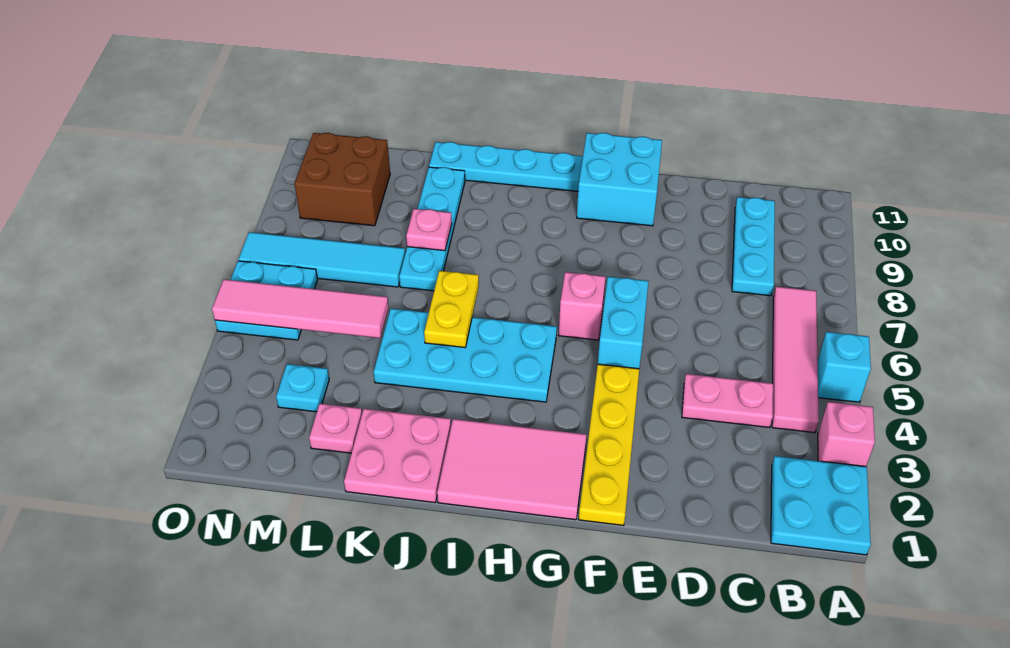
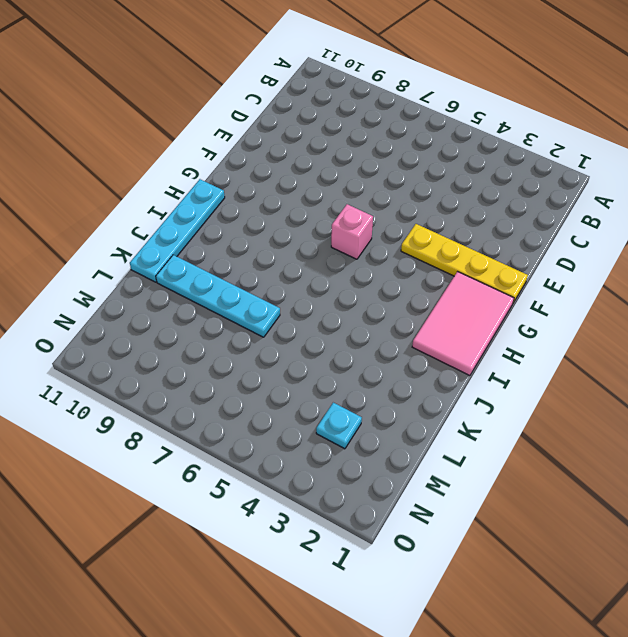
none -> cyan plate A1:B2 level 1
none -> pink brick A3 level 1
none -> cyan brick A5 level 1

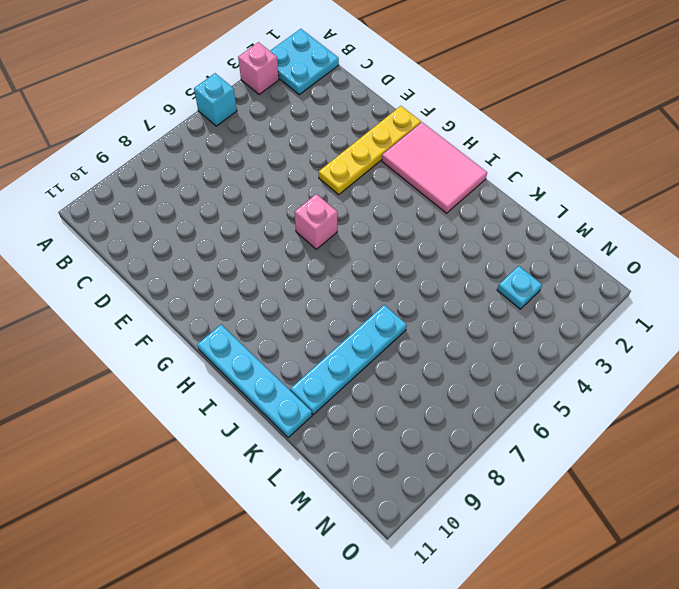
none -> pink tile B4:B7 level 1
none -> pink plate C4:D4 level 1
none -> cyan plate C8:C10 level 1

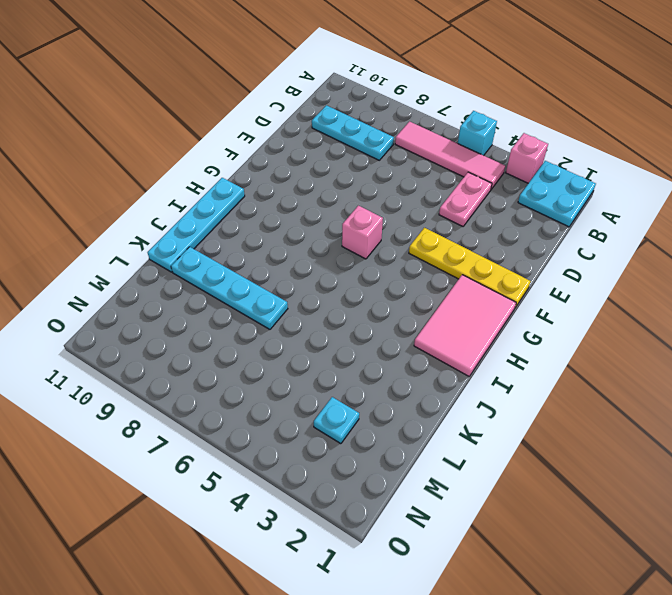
none -> cyan brick F5:F6 level 1
none -> cyan brick F10:G11 level 1
none -> cyan plate H4:K5 level 1

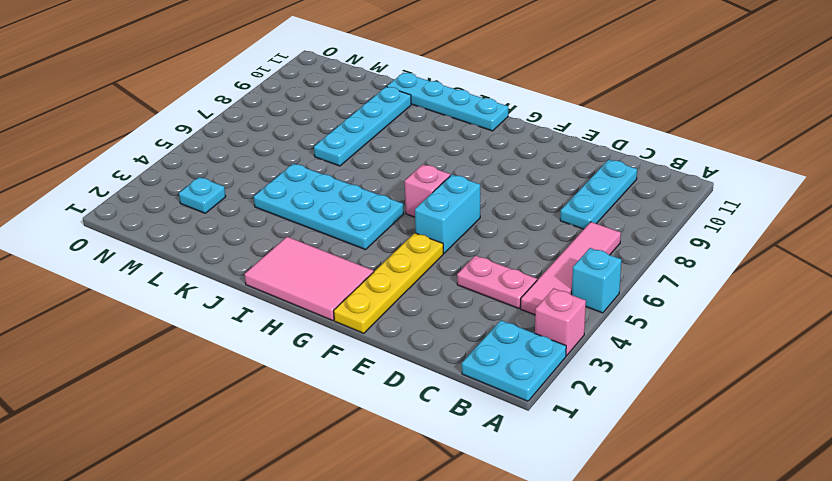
none -> cyan brick F10:G11 level 1
none -> pink plate J1:K2 level 1
none -> pink plate L2 level 1

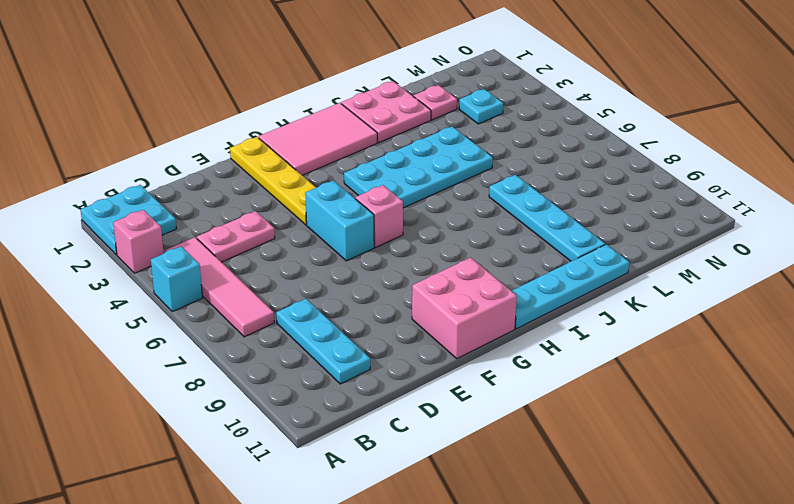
pink brick F10:G11 level 1 -> cyan brick F10:G11 level 1
none -> cyan tile L7:O7 level 1
none -> brown brick M9:N10 level 1
none -> cyan plate N5:O6 level 1

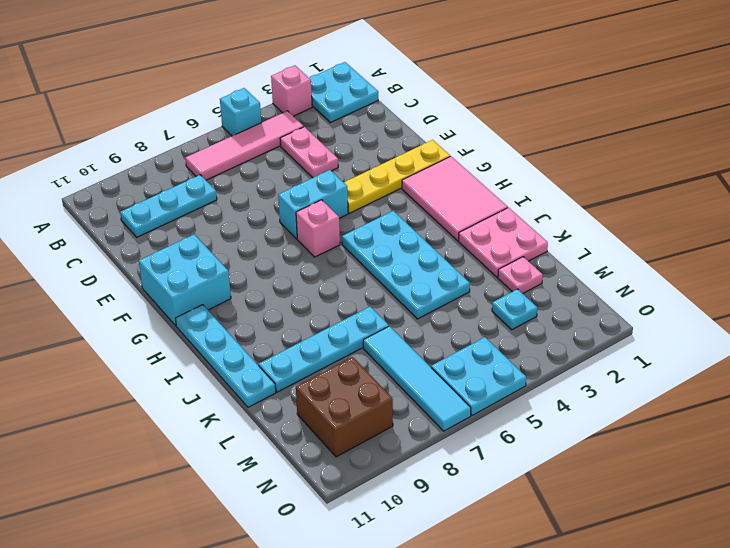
none -> yellow plate J5:J6 level 2
none -> pink plate K8 level 2
none -> pink tile L5:O5 level 2

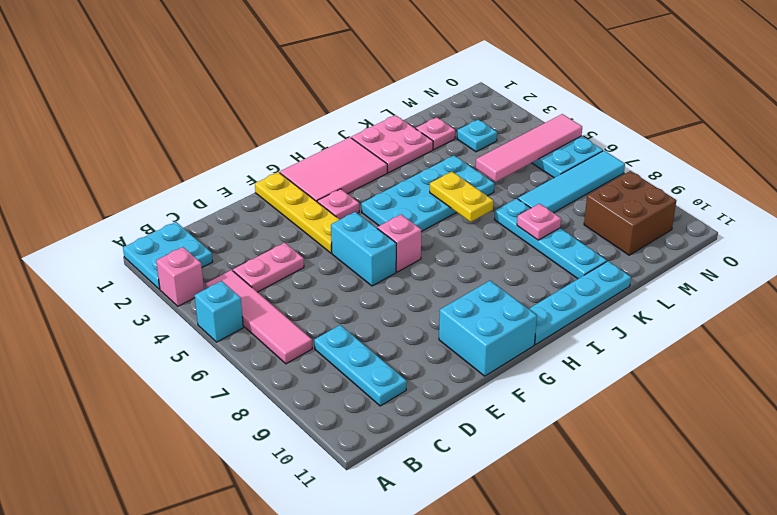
pink plate G3 level 1 -> none

